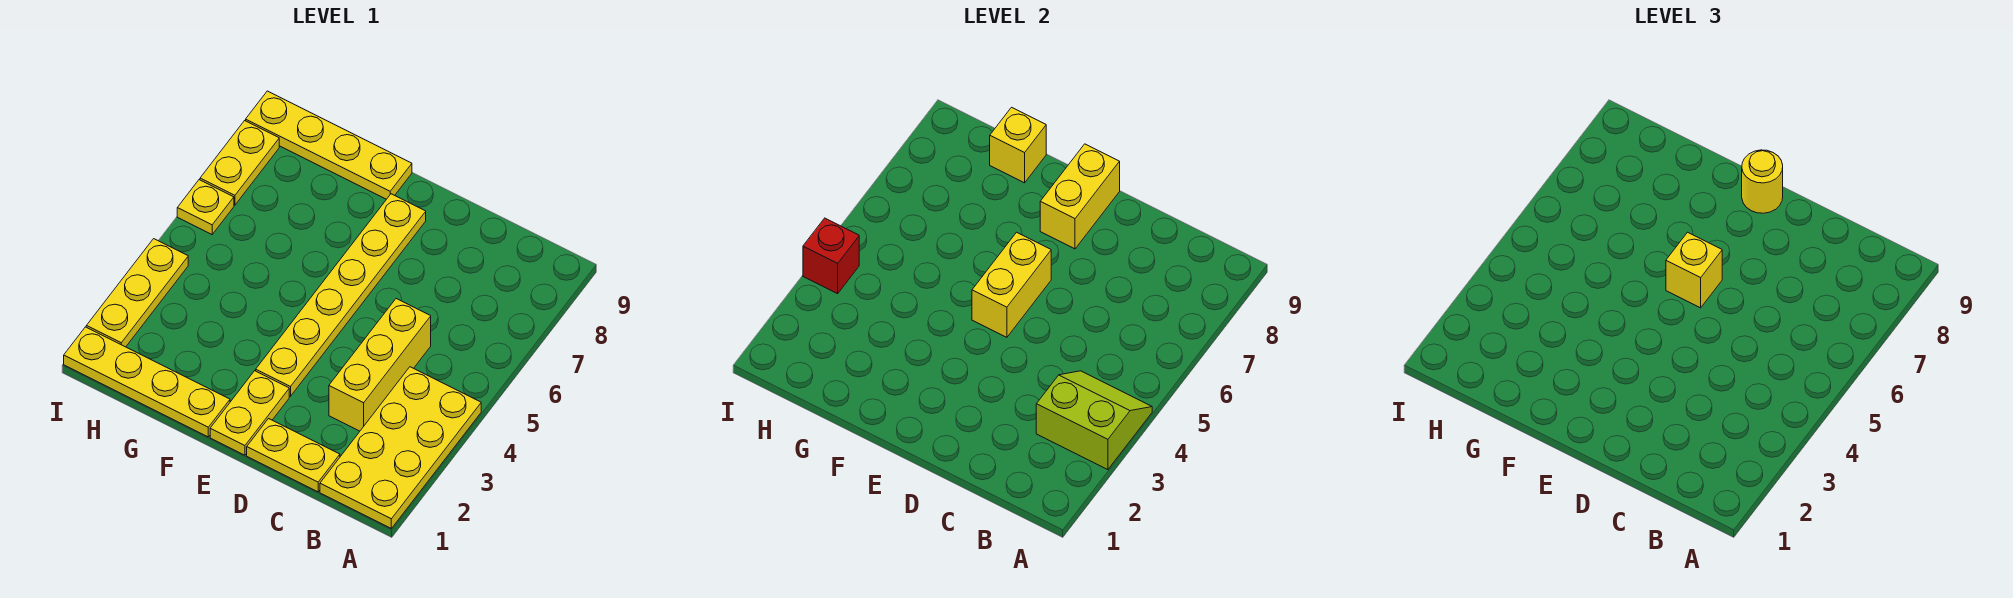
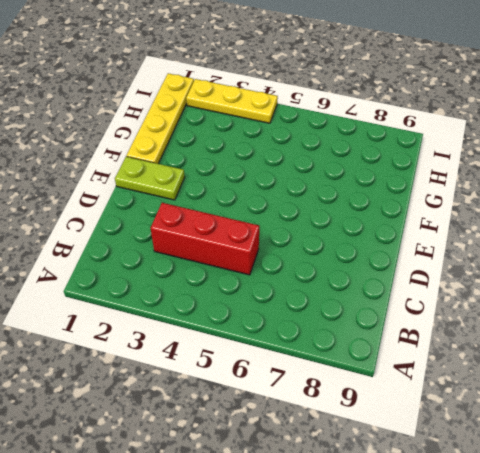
red brick C3:C5 level 1 -> yellow brick C3:C5 level 1
lime plate E1:E2 level 1 -> yellow plate E1:E2 level 1
none -> yellow plate A1:B4 level 1
none -> yellow plate C1:D1 level 1
none -> yellow plate E3:E8 level 1

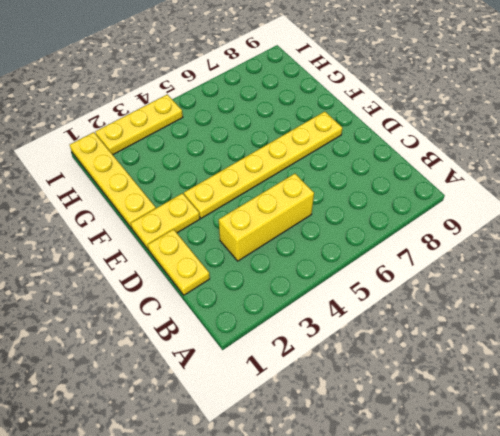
none -> yellow plate A1:B4 level 1
none -> yellow plate F9:I9 level 1
none -> yellow plate I6 level 1

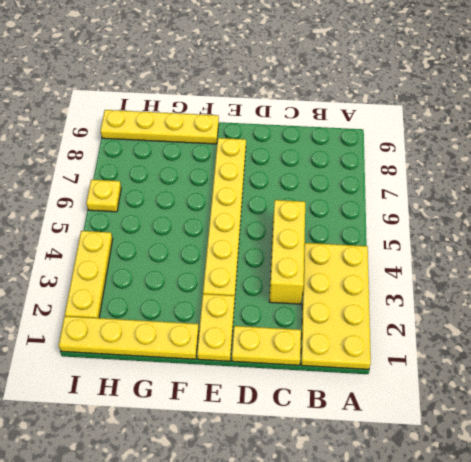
none -> yellow plate I7:I8 level 1
none -> lime slope A3:B4 level 2 top 3
none -> yellow brick E5:E6 level 2

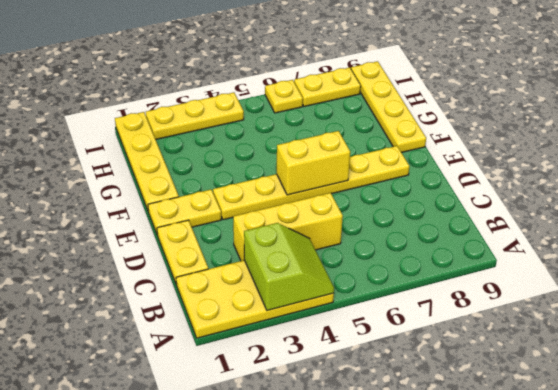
none -> yellow brick E8:E9 level 2
none -> yellow brick G9 level 2
none -> red brick I4 level 2

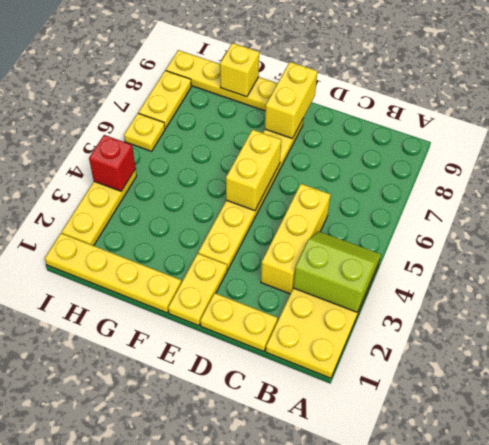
none -> yellow brick E6 level 3
none -> yellow round brick E9 level 3

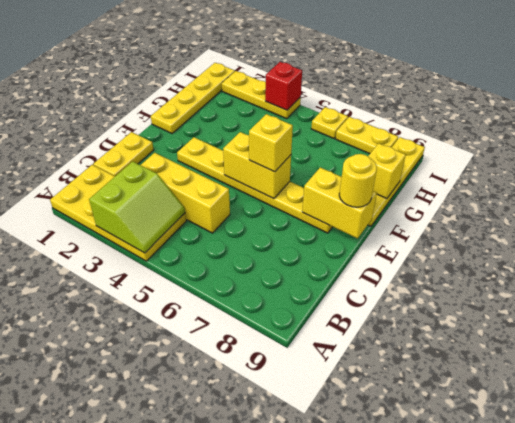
none -> yellow plate E1:E2 level 1

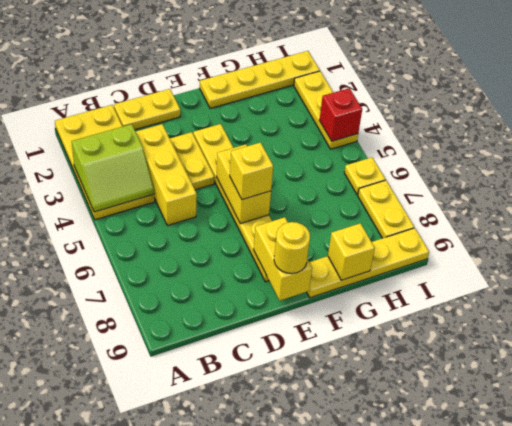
yellow plate D3:D4 level 1 -> yellow plate E1:E2 level 1

